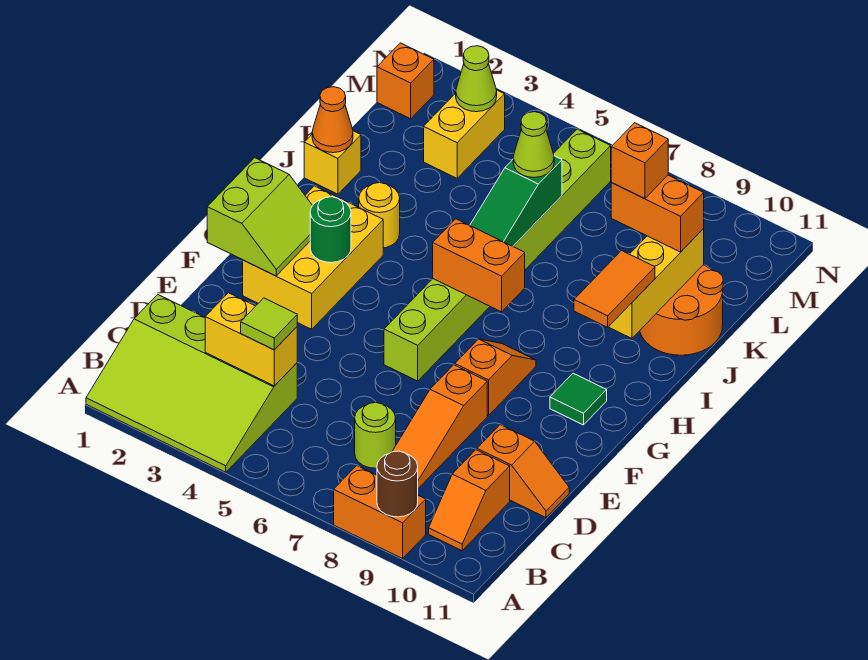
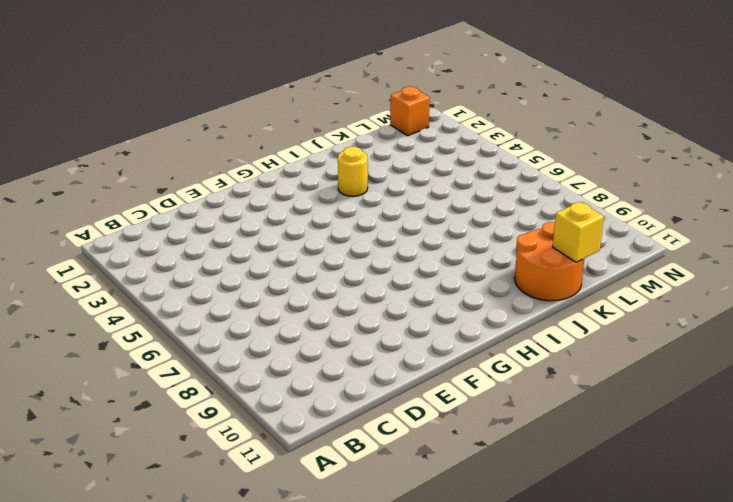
yellow brick K11 level 2 -> yellow brick J1 level 1
none -> lime slope A1:C4 level 1 top C
none -> orange brick A8:A9 level 1
none -> orange slope B10:C10 level 1 top C

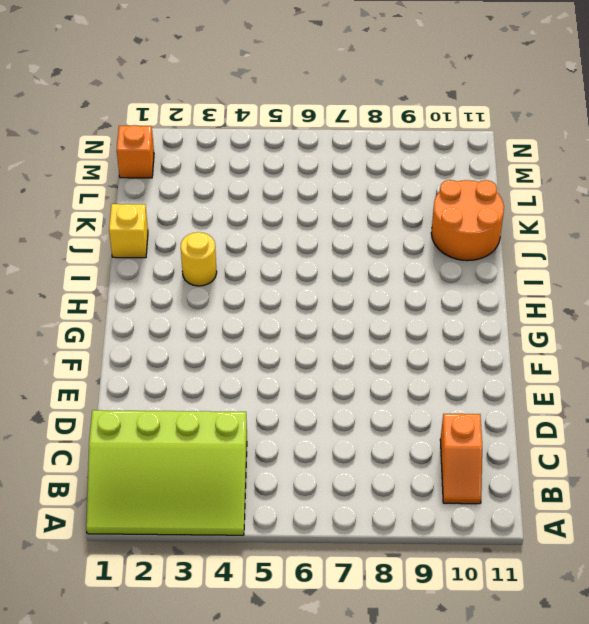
none -> orange brick A8:A9 level 1
none -> lime round brick C7 level 1
none -> orange slope C8:E8 level 1 top E

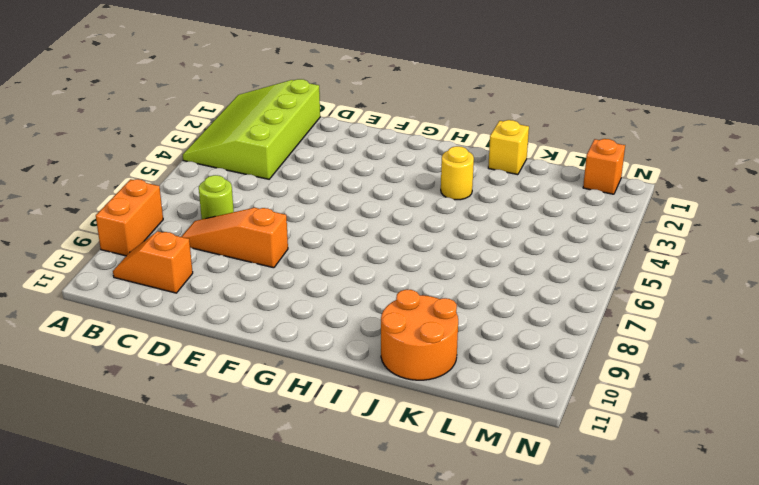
none -> orange slope D10:D11 level 1 top 10
none -> yellow brick F2:H3 level 1
none -> lime brick F6:M6 level 1

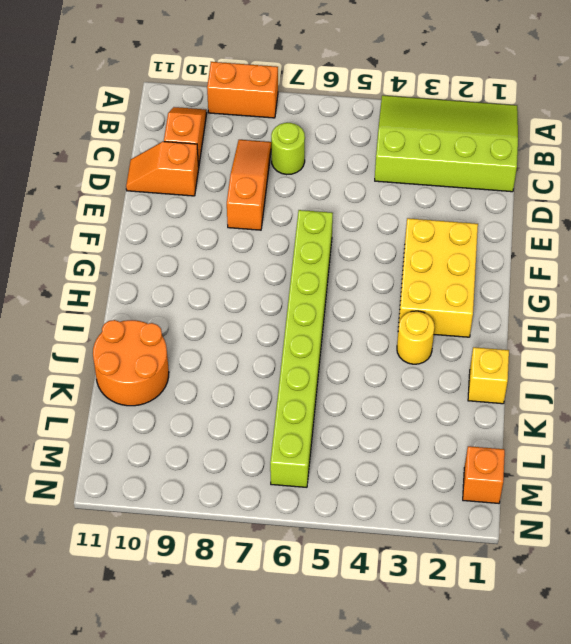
none -> orange slope F8:G8 level 1 top F
none -> green tile G10 level 1
none -> yellow brick L3:M3 level 1

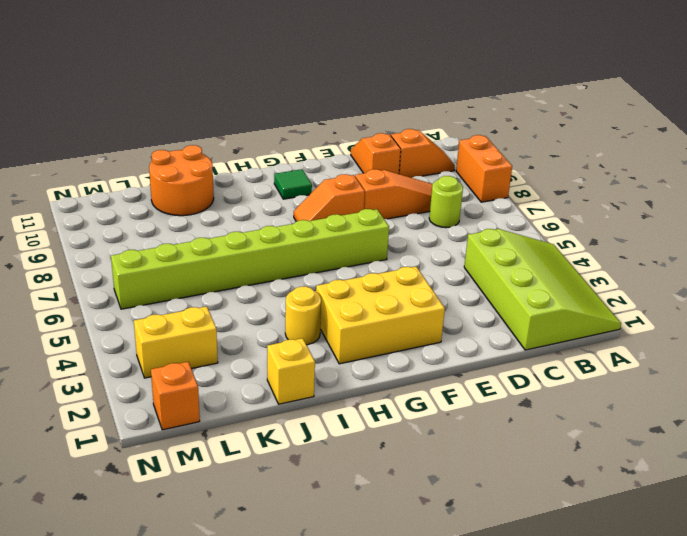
none -> brown round brick A9 level 2
none -> yellow brick C3:C4 level 2
none -> lime slope F1:G2 level 2 top 1

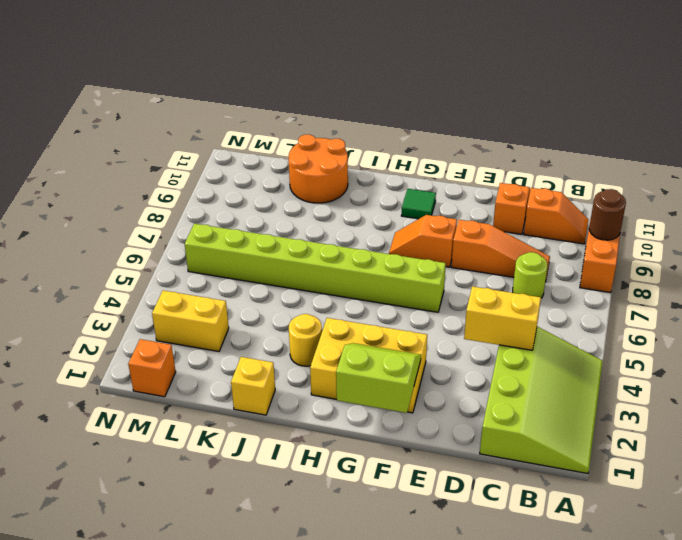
yellow brick C4:D4 level 2 -> yellow brick C3:C4 level 2
none -> green round brick G3 level 2
none -> orange brick H6:H7 level 2
none -> green slope I6:K6 level 2 top K

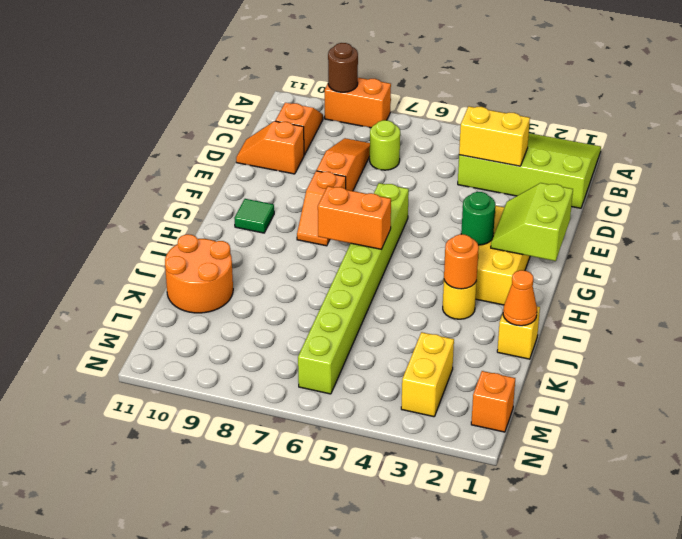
orange round brick I3 level 2 -> none
none -> green slope I6:K6 level 2 top K
none -> yellow brick I10:K10 level 2
none -> lime cone M3 level 2

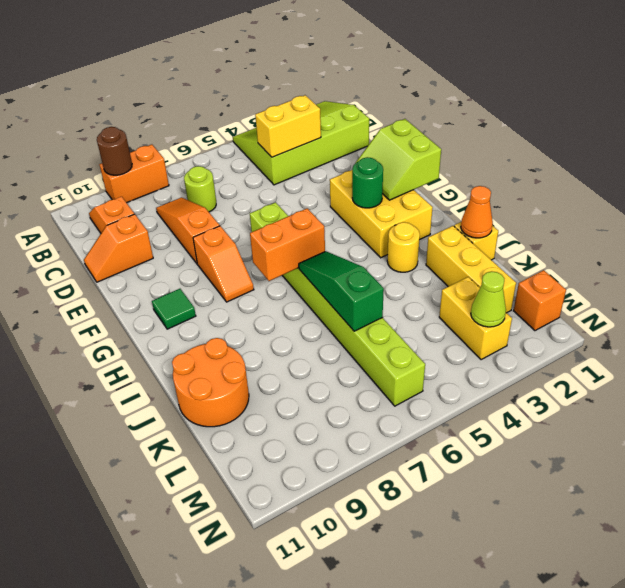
yellow brick J2:L2 level 1 -> yellow brick I10:K10 level 2
none -> lime tile C4 level 3
none -> orange tile H10:I10 level 3
none -> lime cone K6 level 3

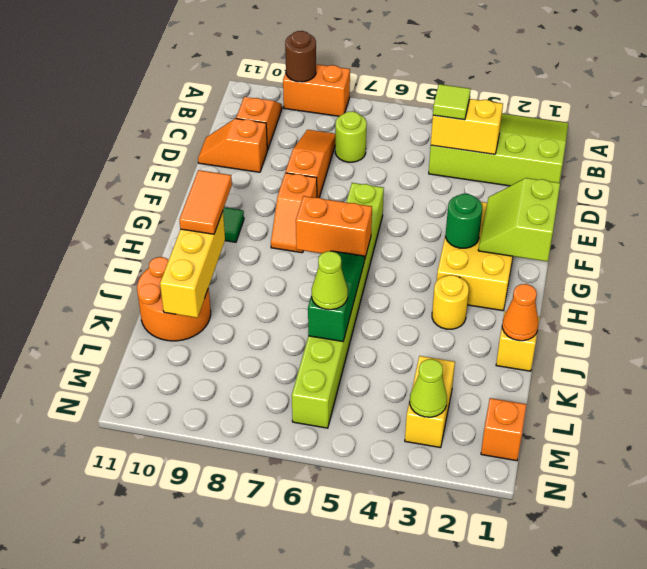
none -> orange brick K9:K10 level 3
none -> orange brick K9 level 4

